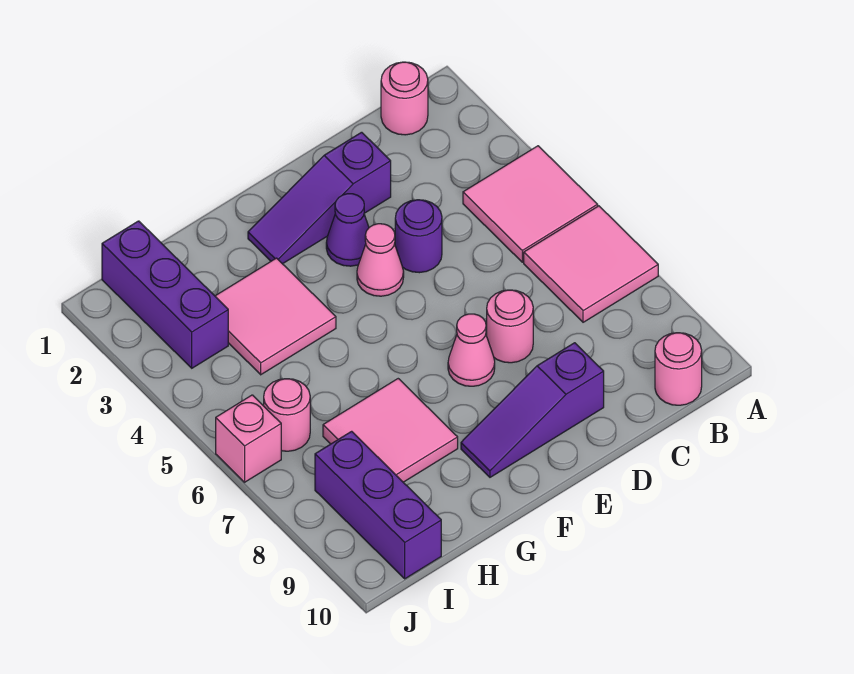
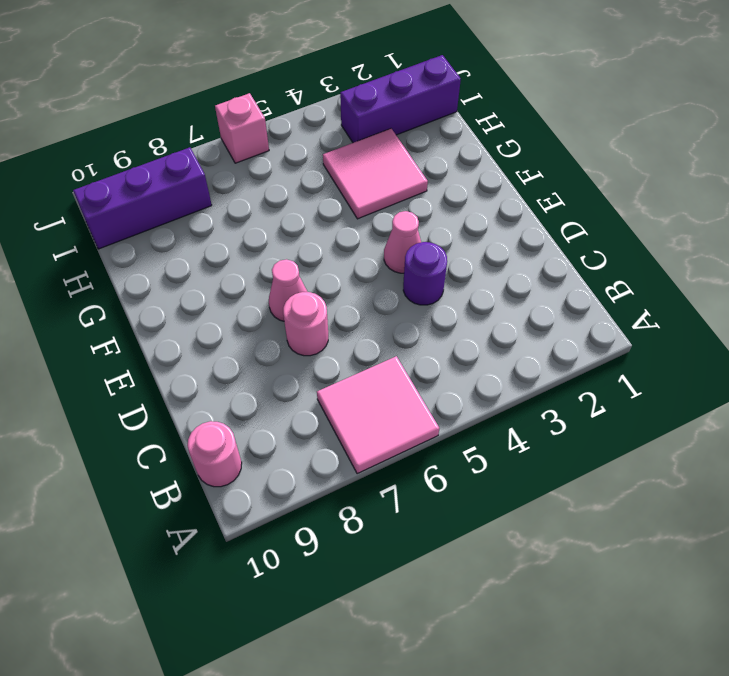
none -> pink tile A4:B5 level 1
none -> pink round brick B1 level 1
none -> purple slope D2:F2 level 1 top D

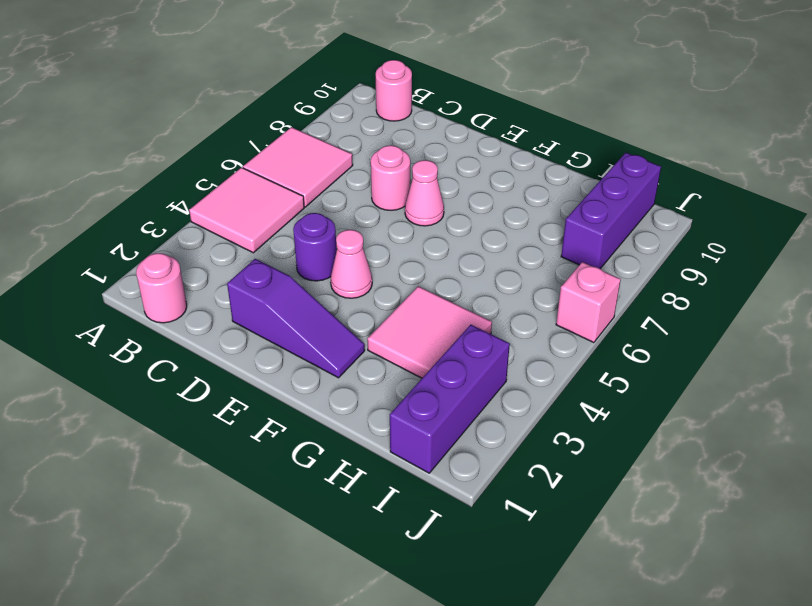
none -> purple slope D9:F9 level 1 top D
none -> purple cone E3 level 1
none -> pink tile G7:H8 level 1

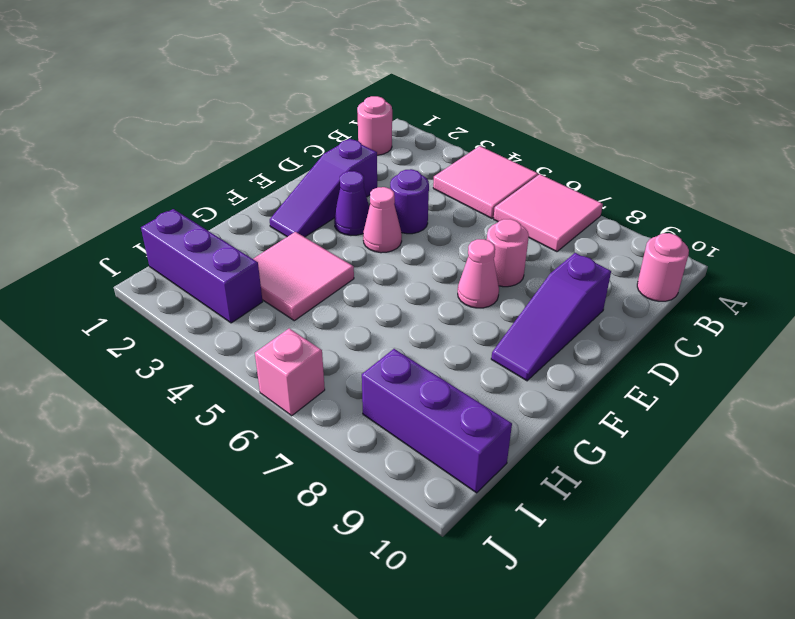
none -> pink tile G7:H8 level 1
none -> pink round brick I6 level 1

